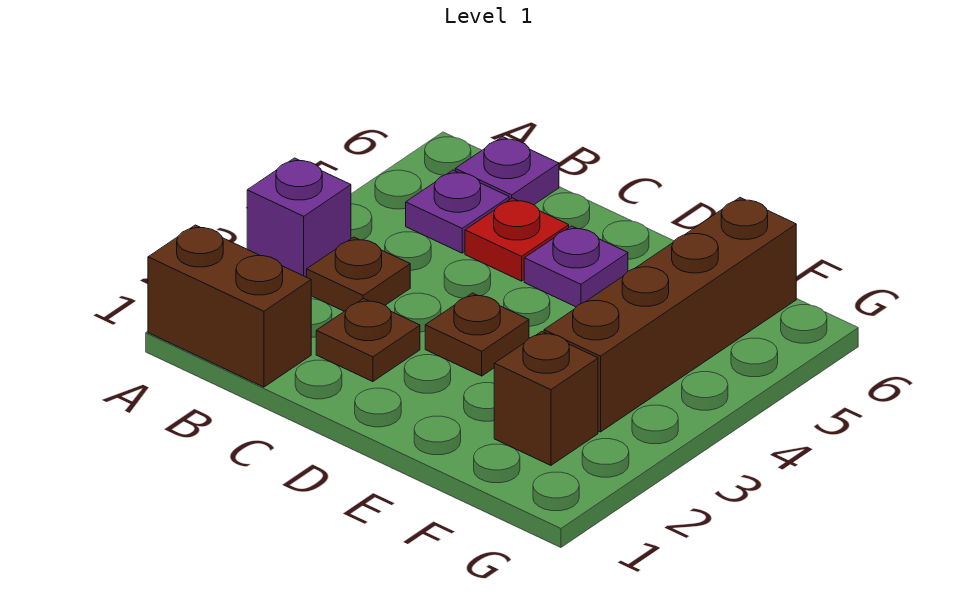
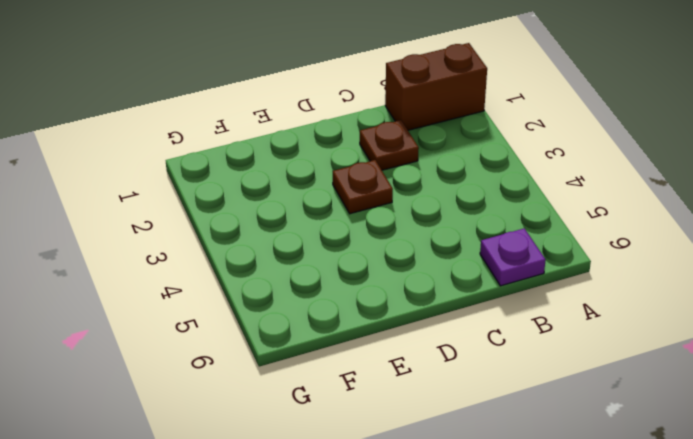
none -> purple brick A3 level 1
none -> brown plate B3 level 1

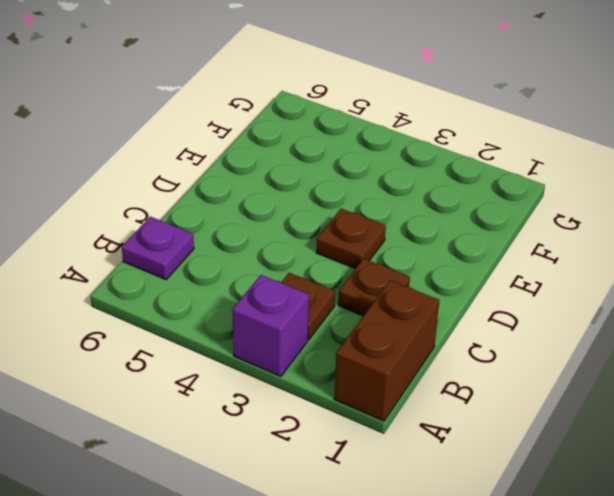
none -> purple plate B5 level 1
none -> red plate C5 level 1

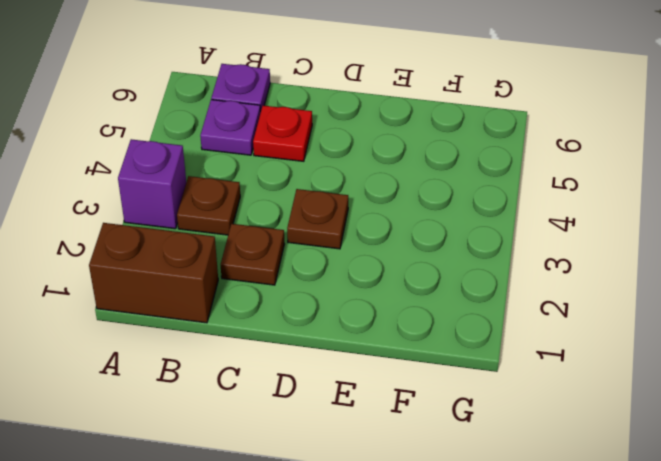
none -> purple plate D5 level 1
none -> brown brick F2 level 1

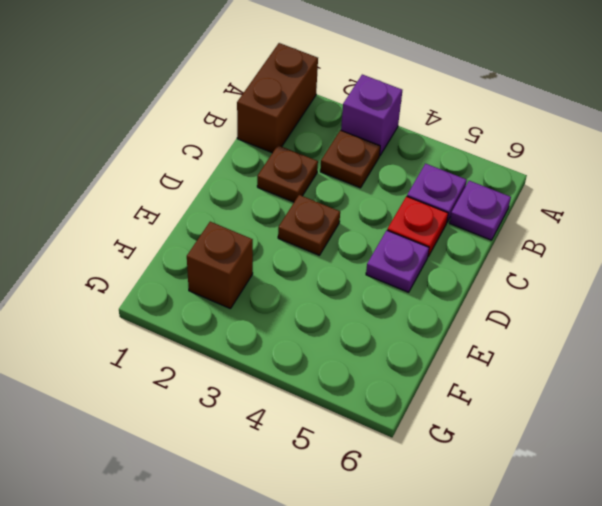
none -> brown brick F3:F6 level 1

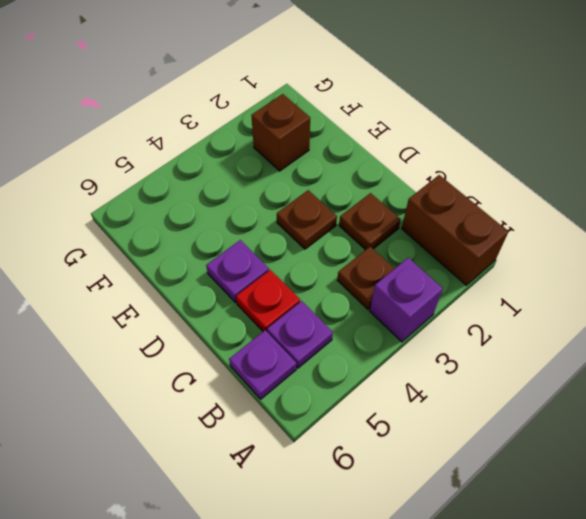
none -> brown brick F3:F6 level 1

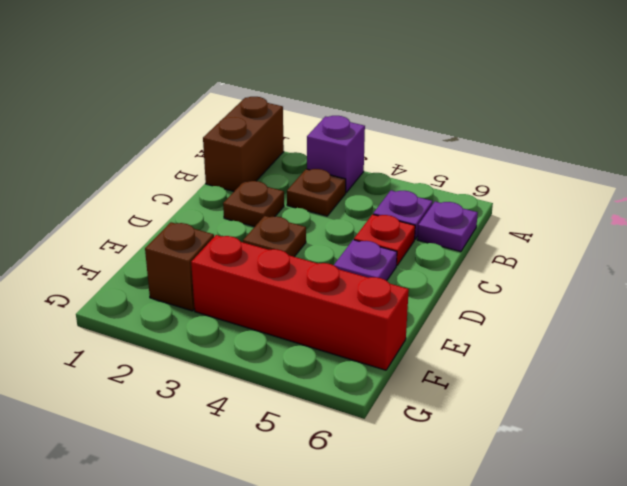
red brick F3:F6 level 1 -> brown brick F3:F6 level 1

